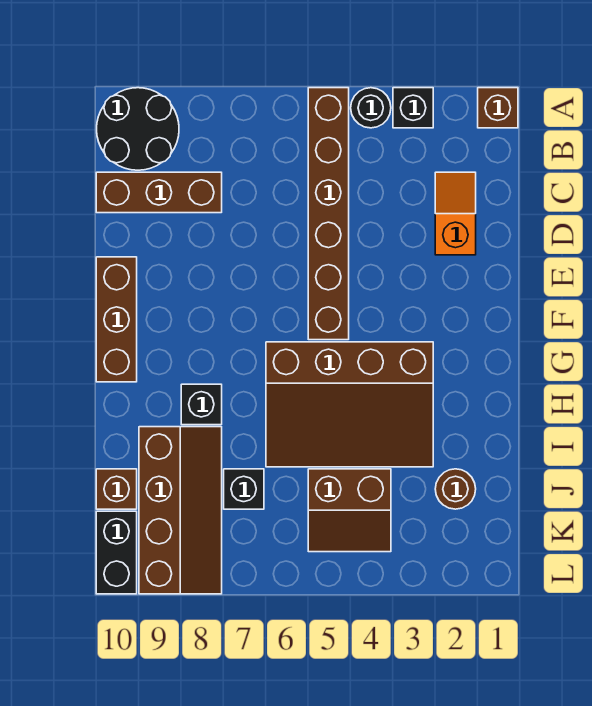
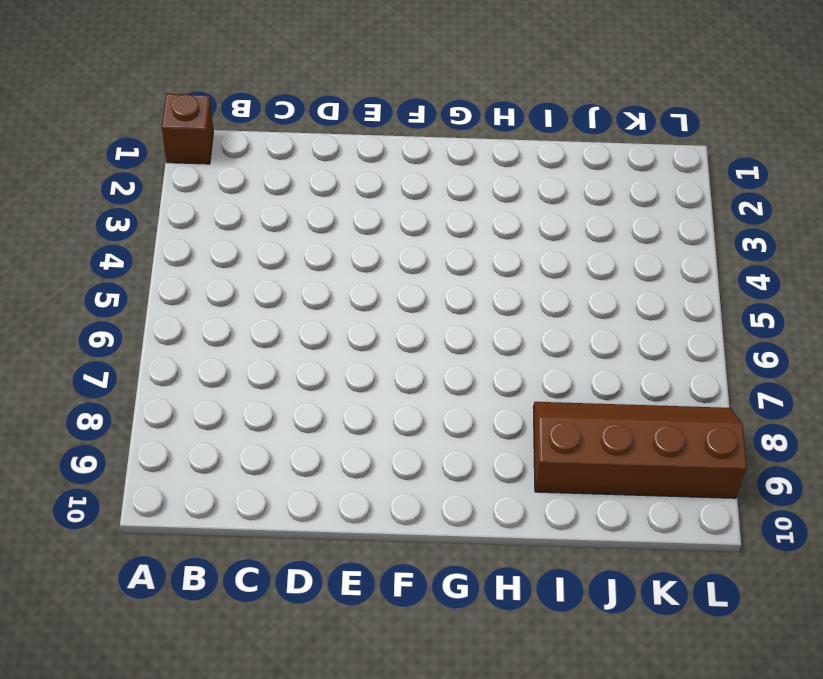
none -> black brick A3 level 1
none -> black round brick A4 level 1
none -> brown brick A5:F5 level 1

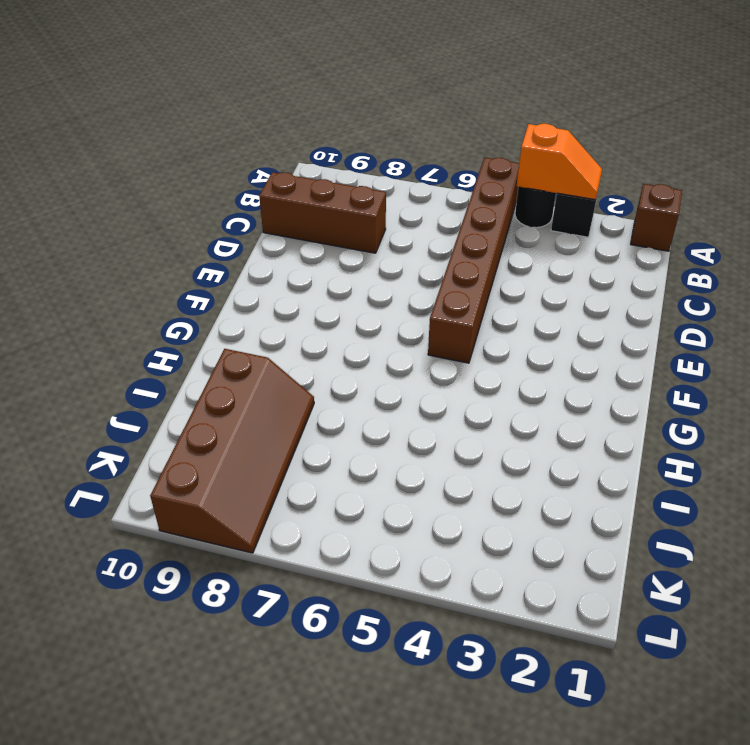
orange slope A3:A4 level 2 top 4 -> orange slope C2:D2 level 1 top D
none -> black round brick A9:B10 level 1
none -> brown brick E10:G10 level 1
none -> brown slope G3:I6 level 1 top G

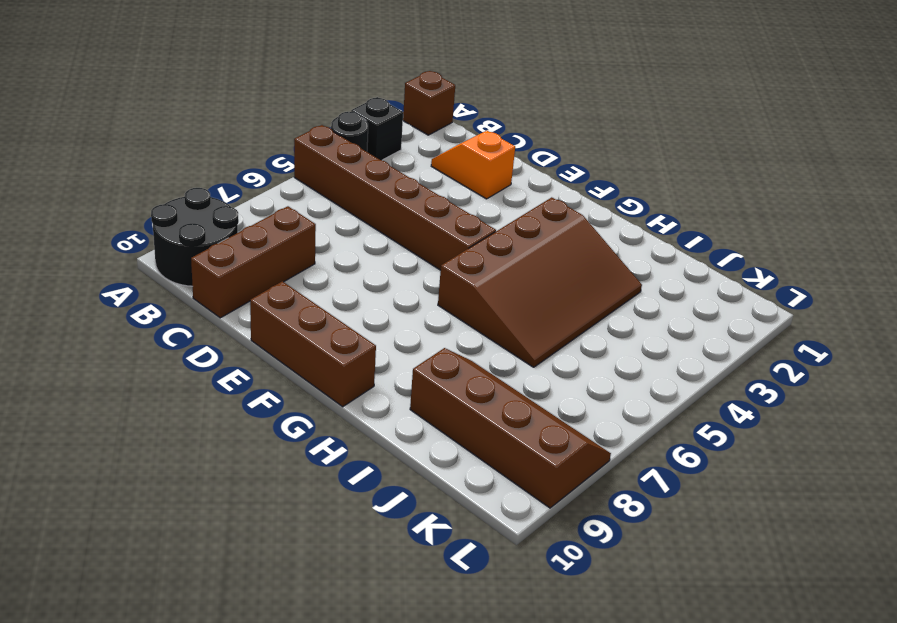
none -> black brick H8 level 1
none -> brown round brick J2 level 1
none -> brown slope J4:K5 level 1 top J

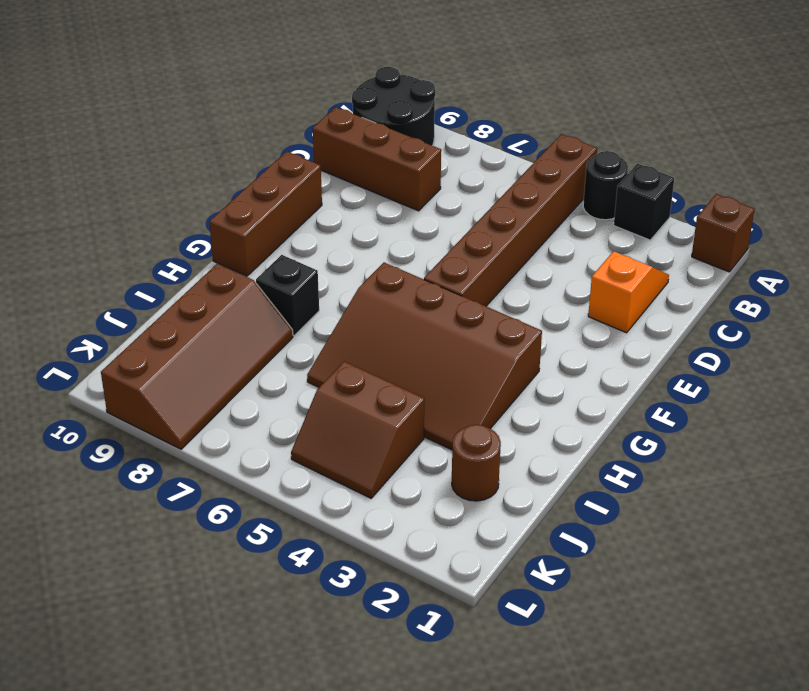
none -> black brick J7 level 1
none -> brown brick J10 level 1
none -> black brick K10:L10 level 1

